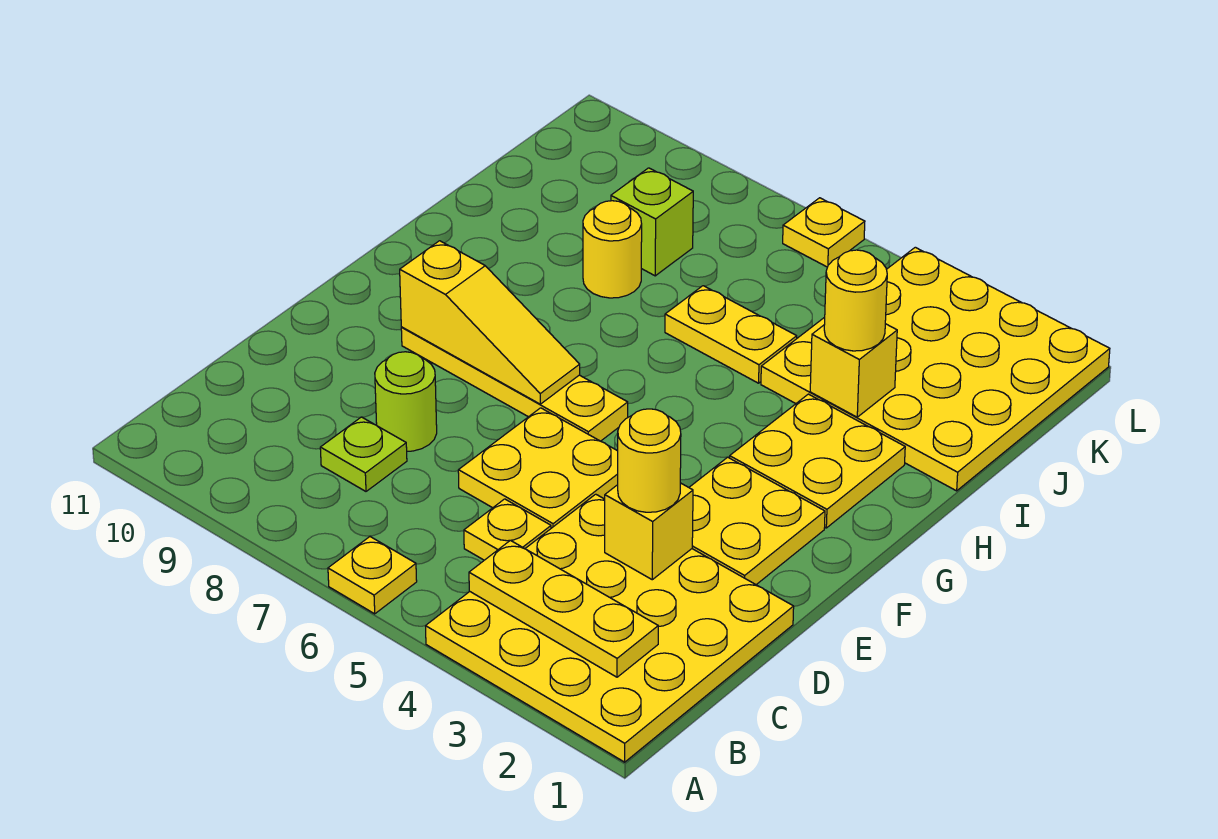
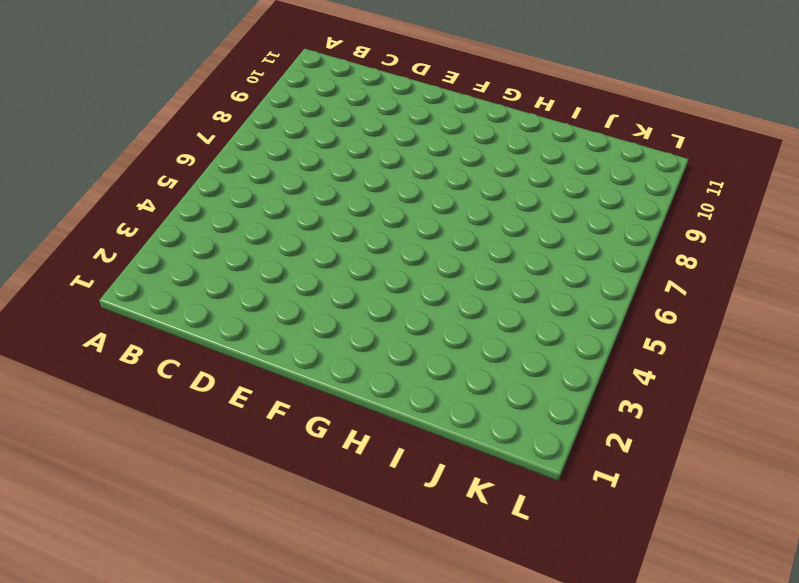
none -> yellow plate A1:D4 level 1
none -> yellow plate A6 level 1
none -> yellow plate C5 level 1

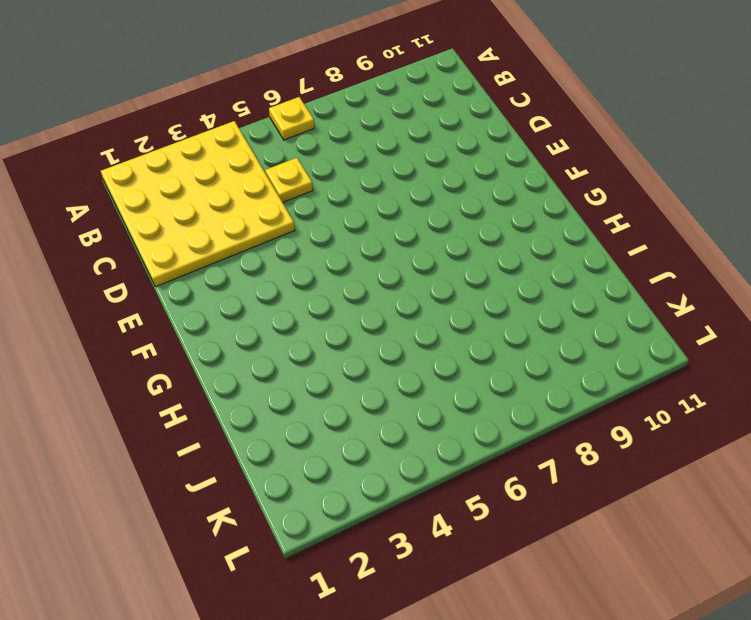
none -> lime plate C8 level 1
none -> yellow plate D5:E6 level 1
none -> lime round brick D8 level 1

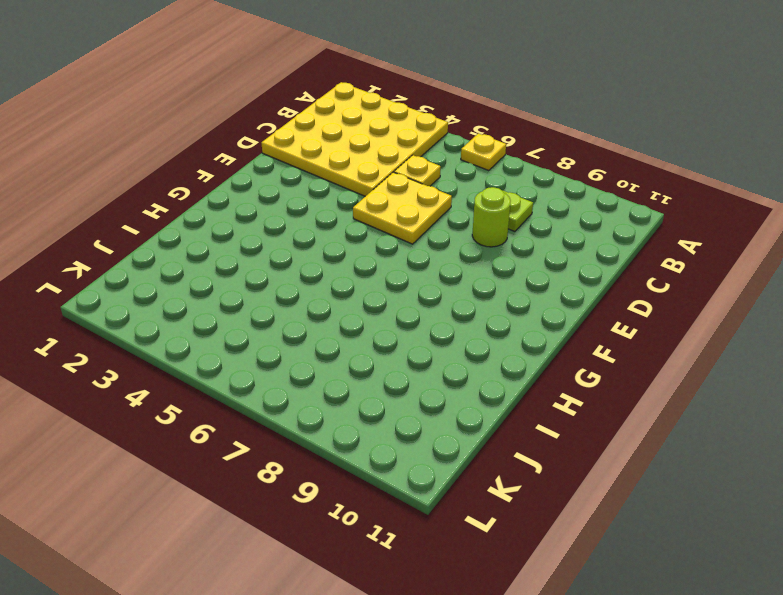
none -> yellow plate E2:F3 level 1
none -> yellow plate F6:F9 level 1
none -> yellow plate G2:H3 level 1

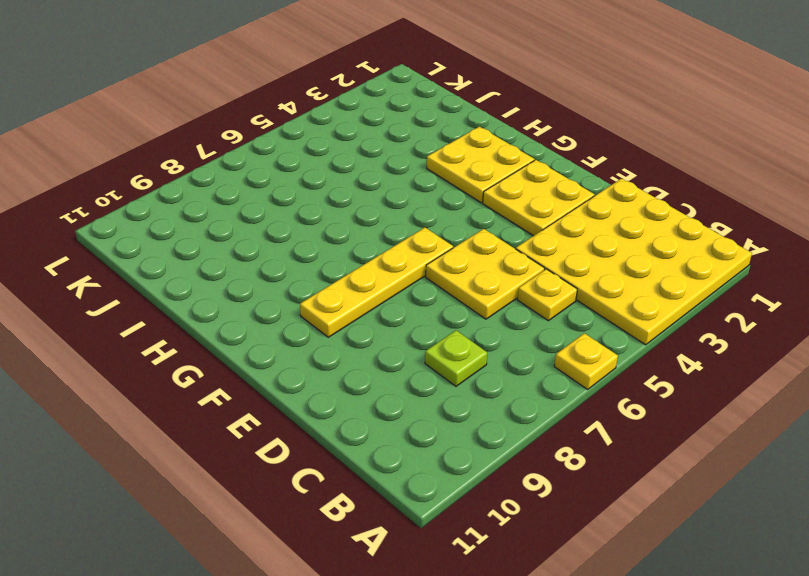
none -> lime round brick D8 level 1
none -> yellow plate I1:L4 level 1
none -> yellow plate I5:I6 level 1

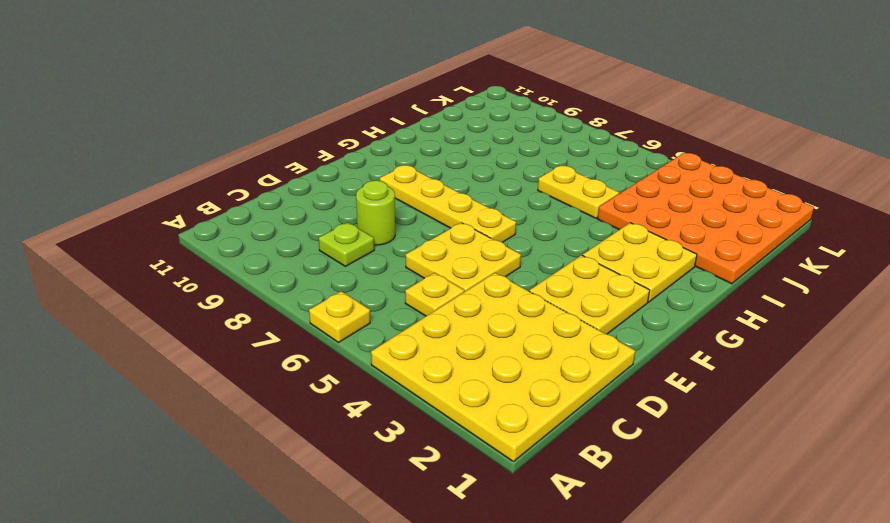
orange plate I1:L4 level 1 -> yellow plate I1:L4 level 1
none -> yellow round brick I8 level 1
none -> lime brick J8 level 1
none -> yellow plate L6 level 1

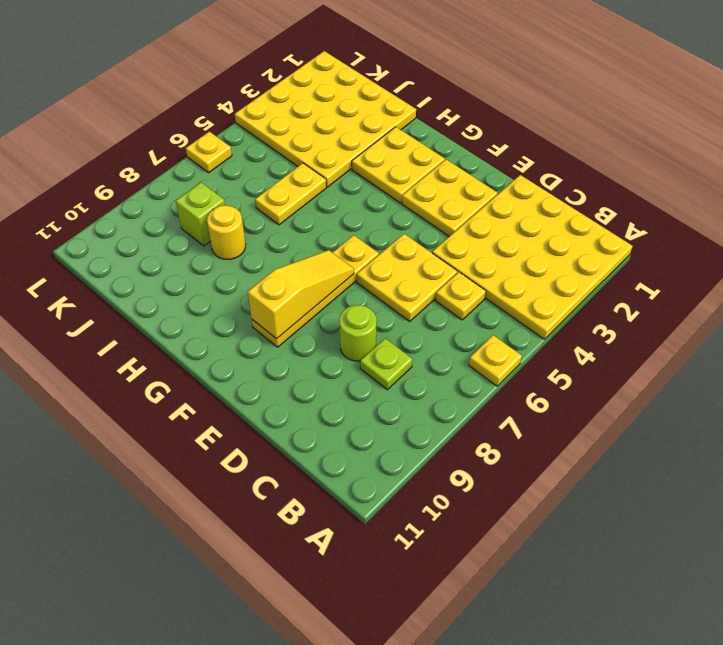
none -> yellow plate B2:B4 level 2
none -> yellow brick D3 level 2
none -> yellow brick I3 level 2

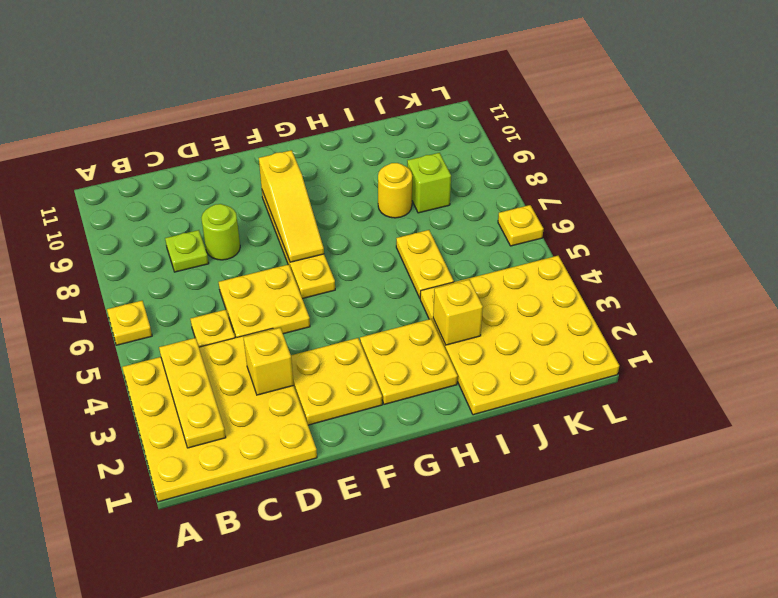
none -> yellow round brick D3 level 3
none -> yellow round brick I3 level 3

